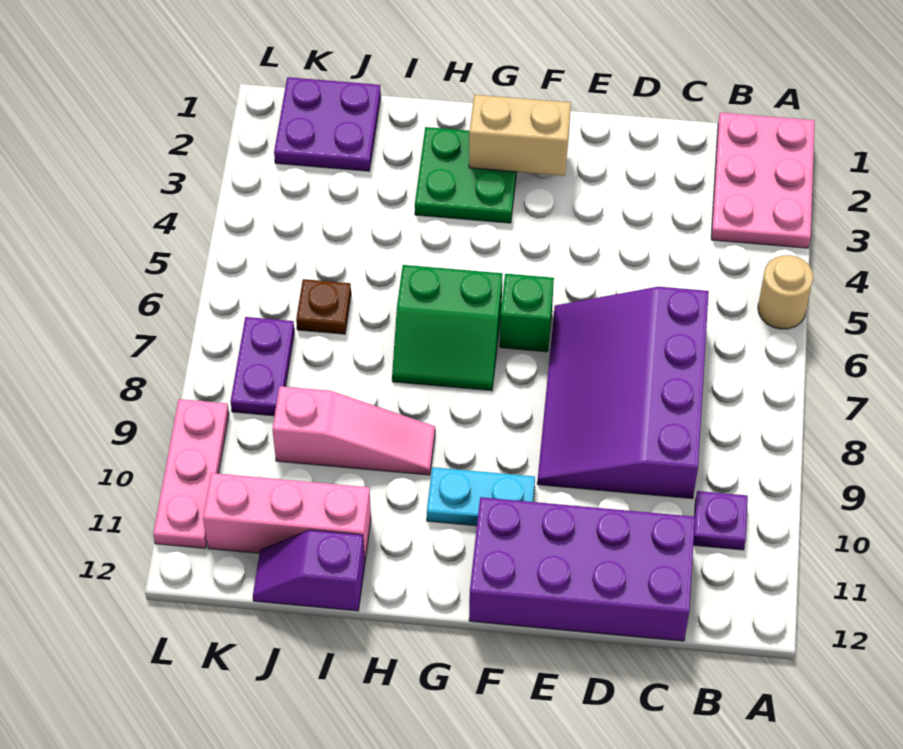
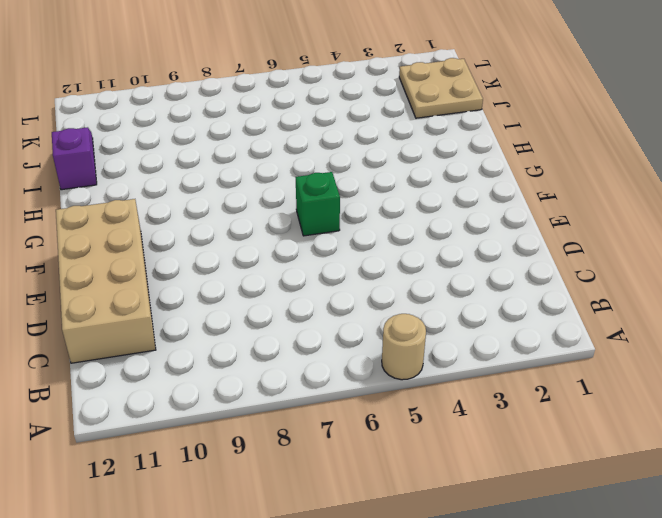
tan brick C11:F12 level 1 -> purple brick C11:F12 level 1
tan plate J1:K2 level 1 -> purple plate J1:K2 level 1
none -> pink plate A1:B3 level 1
none -> purple plate B10 level 1
none -> purple slope C6:E9 level 1 top C

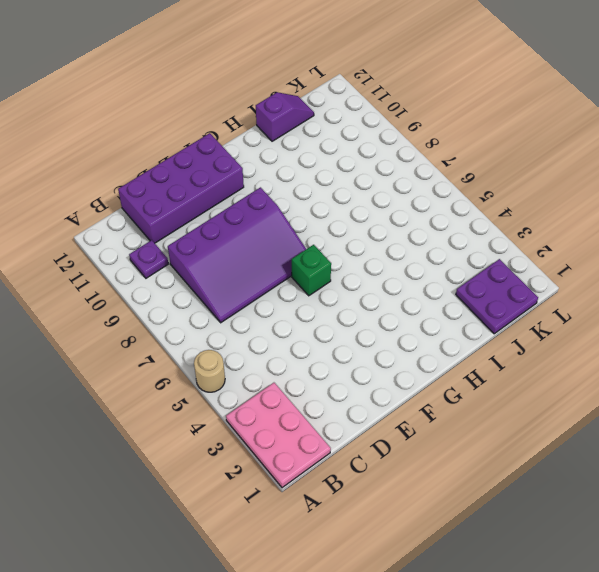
purple slope C7:F9 level 1 top 9 -> purple slope C6:E9 level 1 top C
none -> cyan plate F10:G10 level 1
none -> green plate G2:H3 level 1
none -> green slope G6:H7 level 1 top 6

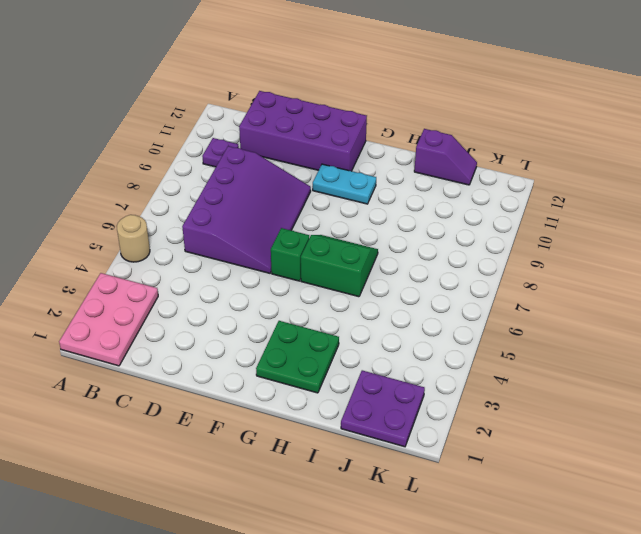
none -> pink slope H9:J9 level 1 top J
none -> pink brick I11:K11 level 1
none -> brown plate J6 level 1

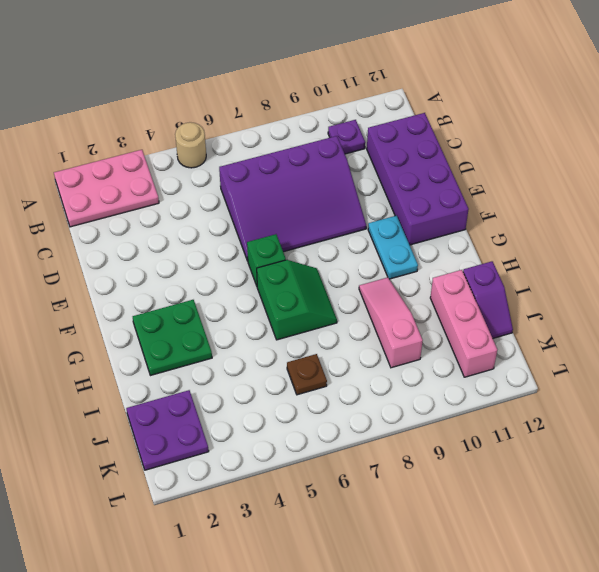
none -> purple plate K7:K8 level 1
none -> pink plate L9:L11 level 1
none -> tan brick F2:G2 level 2

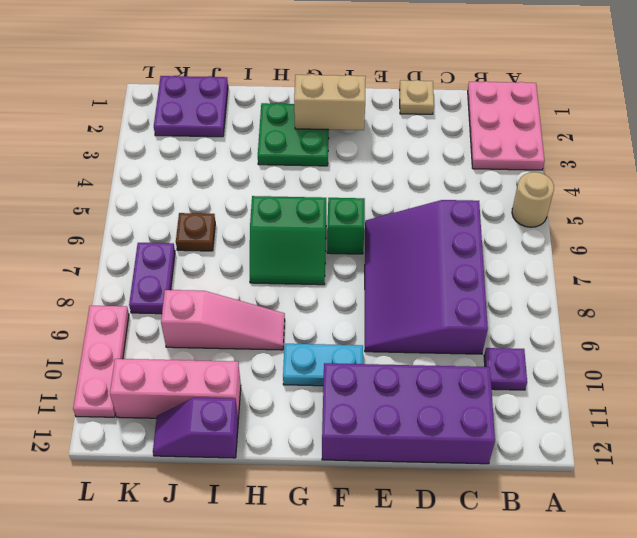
tan plate D1 level 1 -> none

